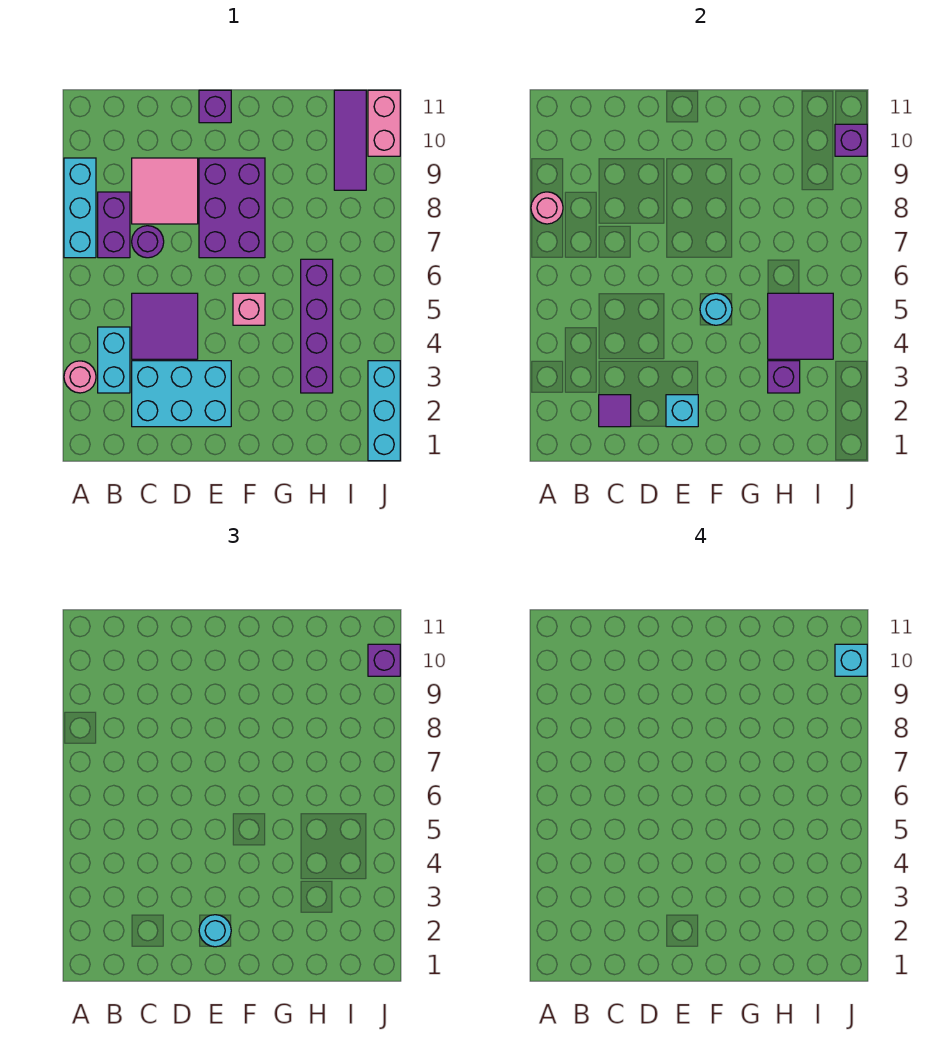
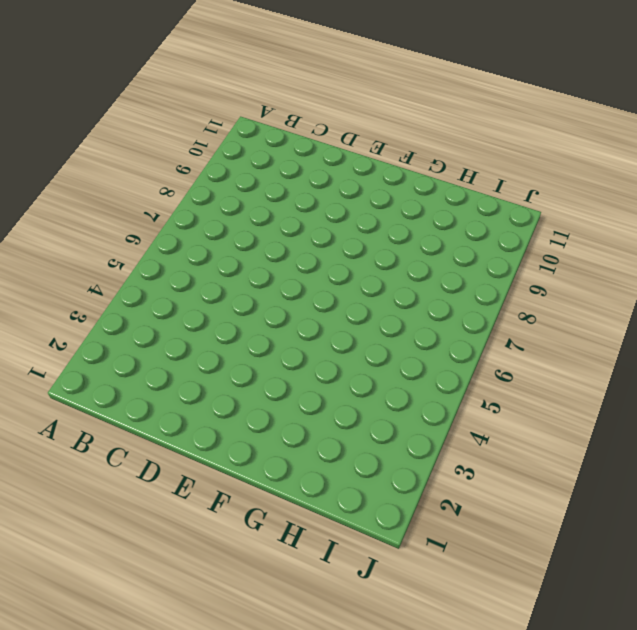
none -> pink round brick A3 level 1
none -> cyan brick A7:A9 level 1
none -> cyan brick B3:B4 level 1

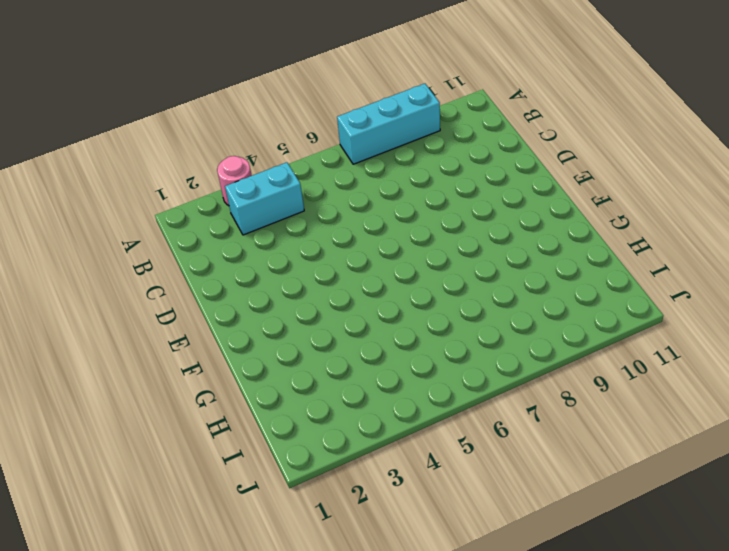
none -> purple brick B7:B8 level 1
none -> cyan brick C2:E3 level 1
none -> purple tile C4:D5 level 1

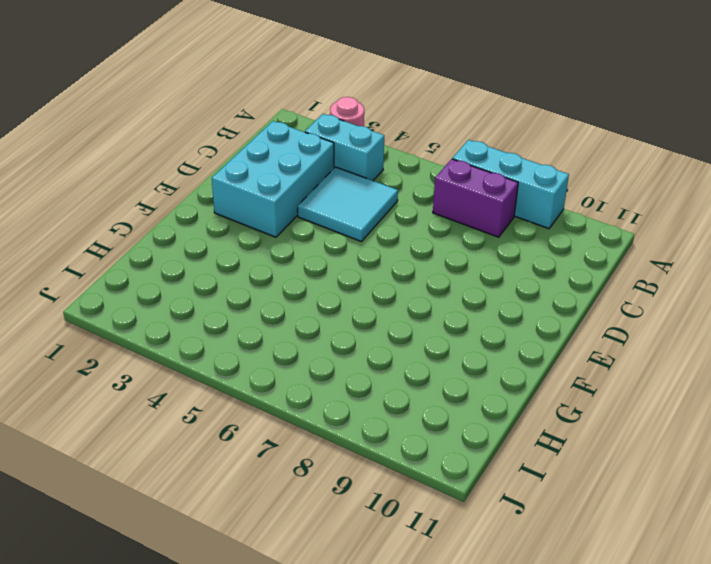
cyan tile C4:D5 level 1 -> purple tile C4:D5 level 1
none -> purple round brick C7 level 1
none -> pink tile C8:D9 level 1
none -> purple brick E7:F9 level 1

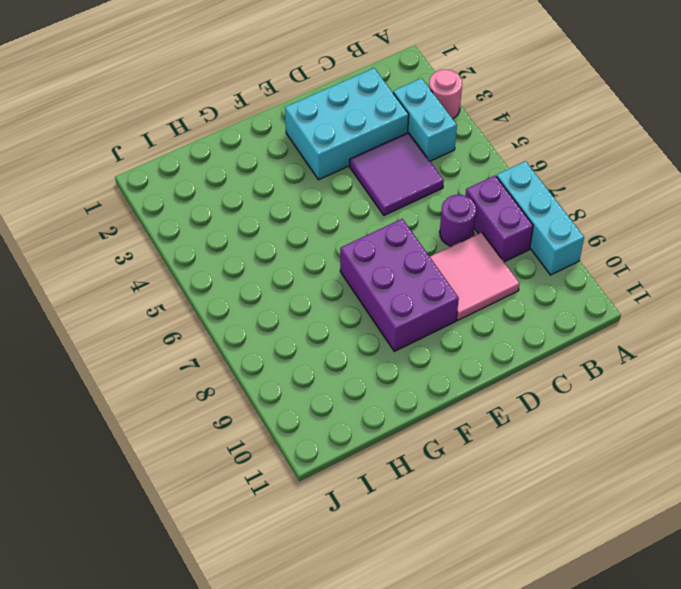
none -> purple brick E11 level 1
none -> pink brick F5 level 1
none -> purple brick H3:H6 level 1

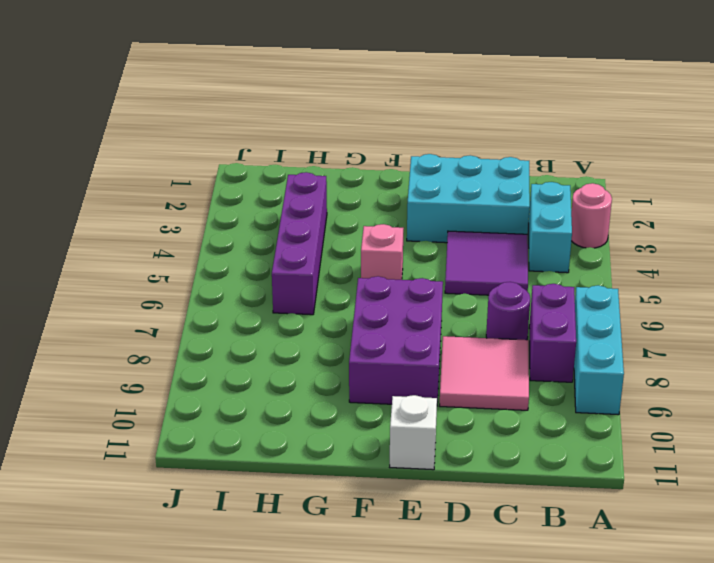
white brick E11 level 1 -> purple brick E11 level 1
none -> purple tile I9:I11 level 1
none -> cyan brick J1:J3 level 1
none -> pink brick J10:J11 level 1

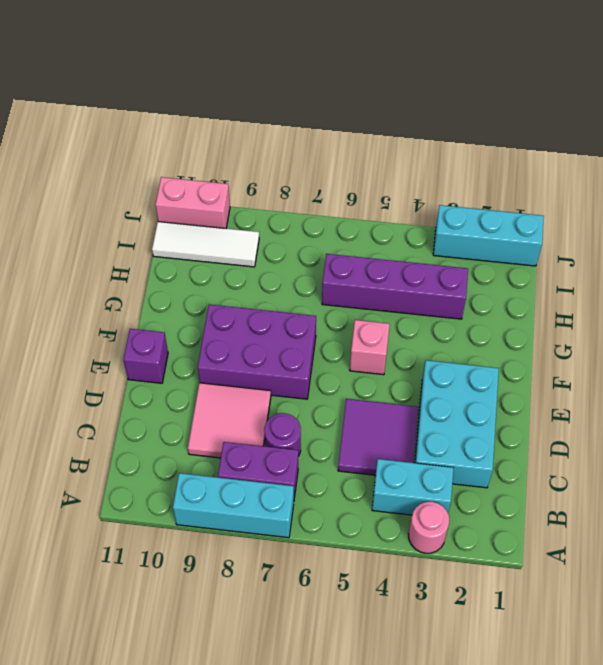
white tile I9:I11 level 1 -> purple tile I9:I11 level 1
none -> pink round brick A8 level 2
none -> purple tile C2 level 2
none -> cyan brick E2 level 2

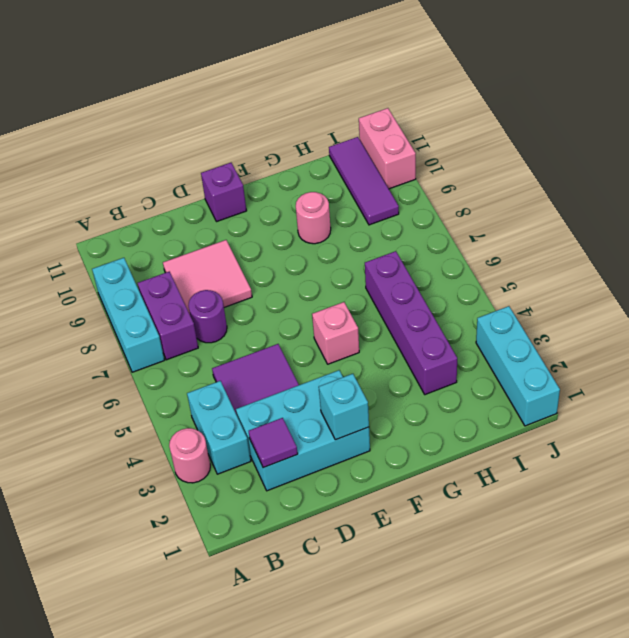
pink round brick G9 level 1 -> pink round brick A8 level 2
none -> purple brick E7:F9 level 1
none -> cyan round brick F5 level 2
none -> purple brick H3 level 2

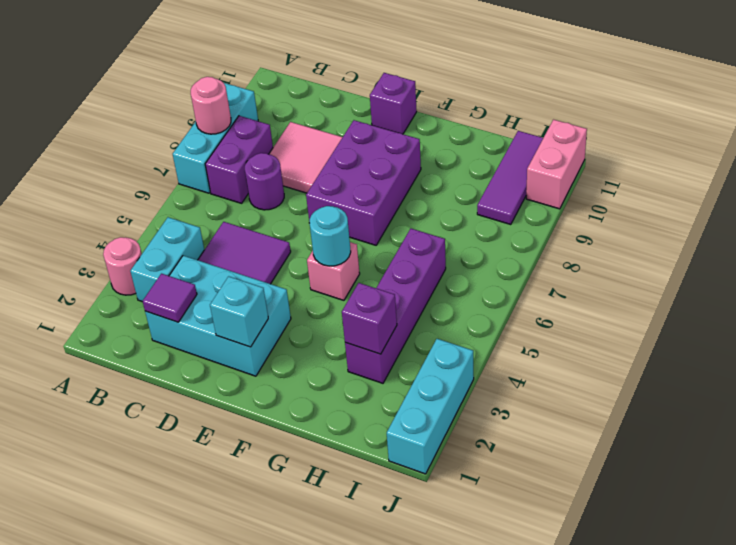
none -> purple tile H4:I5 level 2
none -> purple brick J10 level 2
none -> cyan round brick E2 level 3

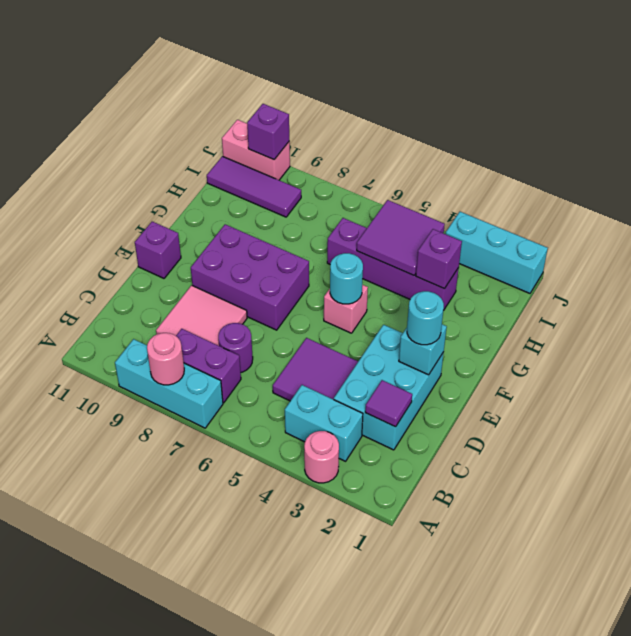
none -> purple brick J10 level 3
none -> cyan brick J10 level 4

